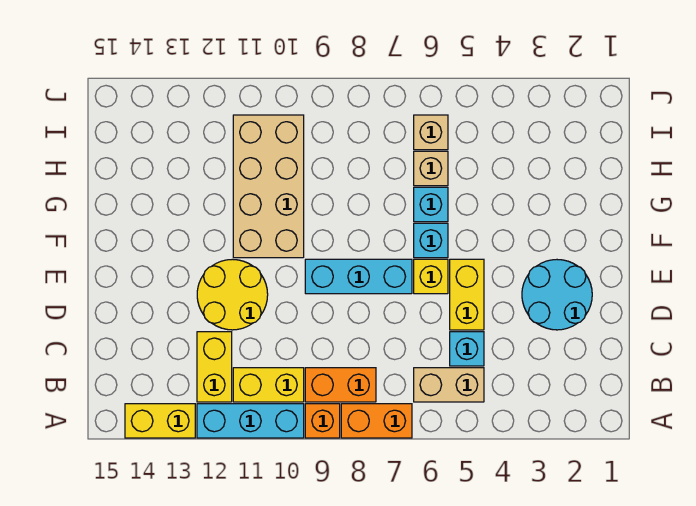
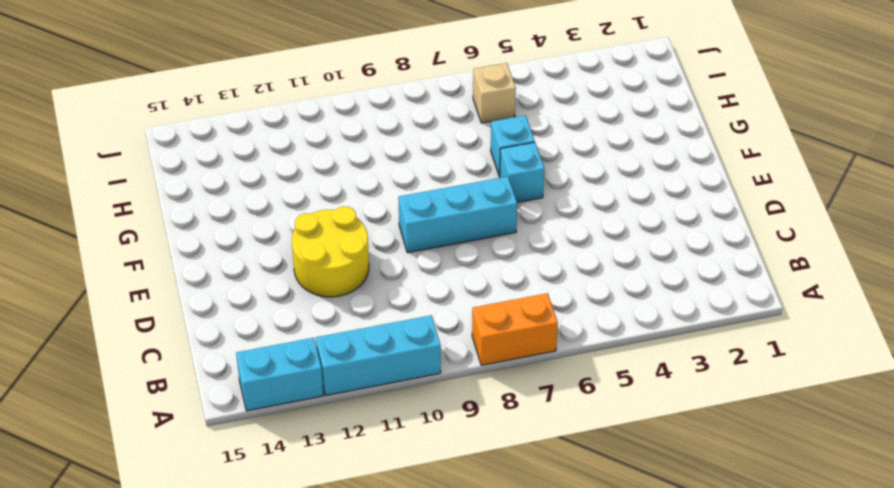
cyan brick A13:A14 level 1 -> yellow brick A13:A14 level 1
none -> orange brick A9 level 1
none -> tan brick B5:B6 level 1
none -> orange brick B8:B9 level 1

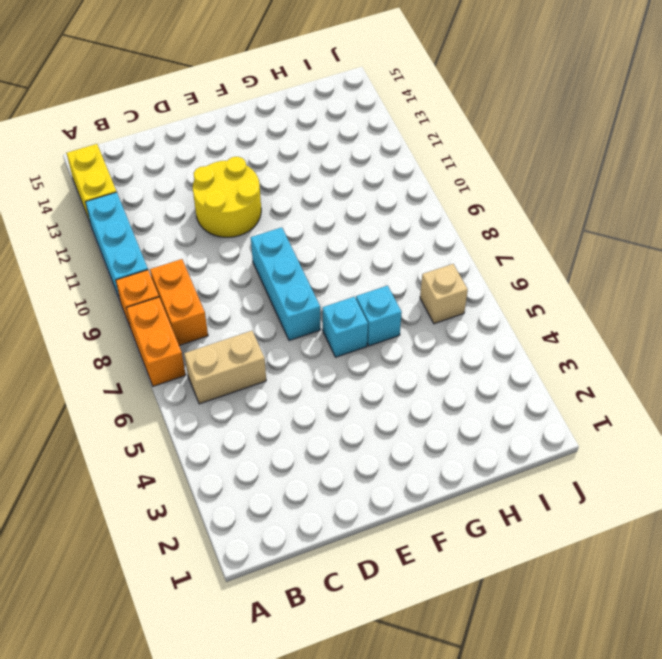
tan brick B6:C6 level 1 -> tan brick B5:B6 level 1
none -> yellow brick B10:B11 level 1
none -> yellow brick B12:C12 level 1
none -> cyan brick C5 level 1

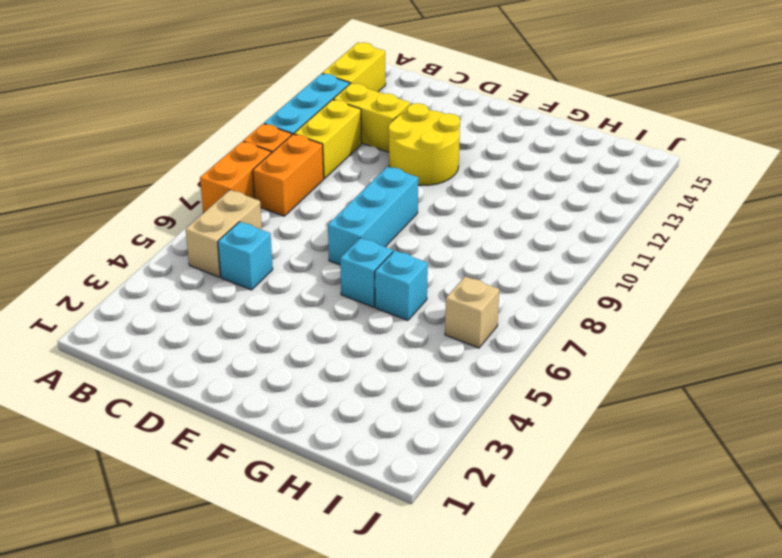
none -> cyan round brick D2:E3 level 1
none -> yellow brick D5:E5 level 1
none -> yellow brick E6 level 1

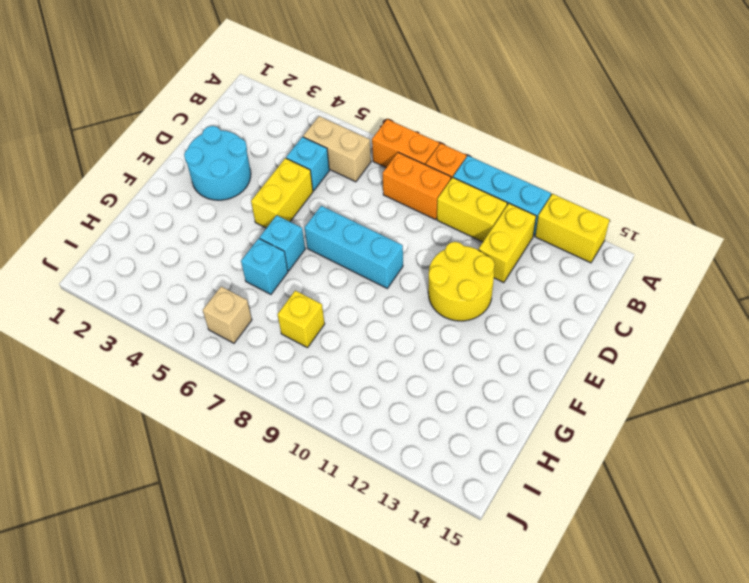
yellow brick H8 level 1 -> yellow brick E6 level 1
none -> tan brick F10:I11 level 1
none -> tan brick H6 level 1

